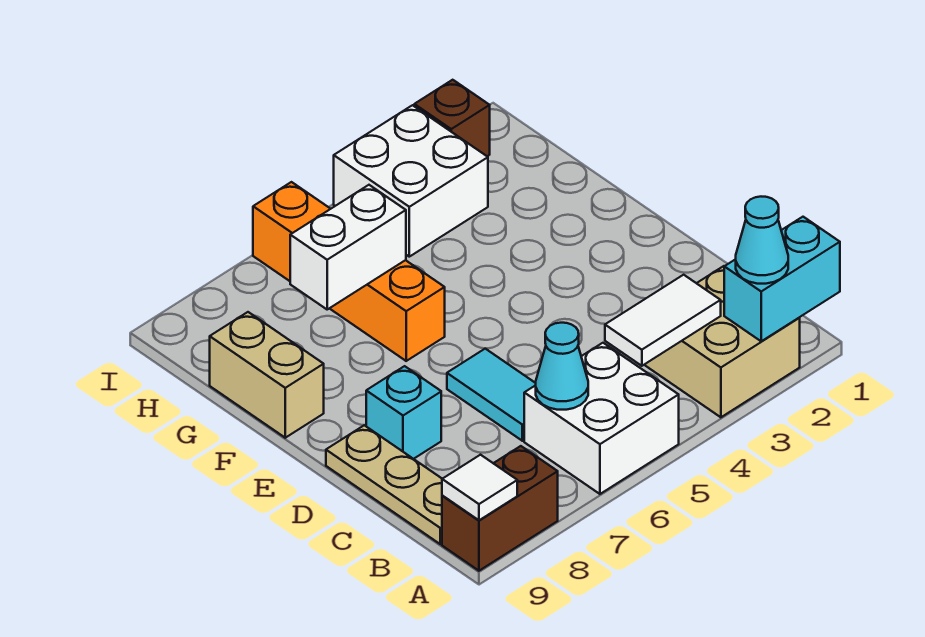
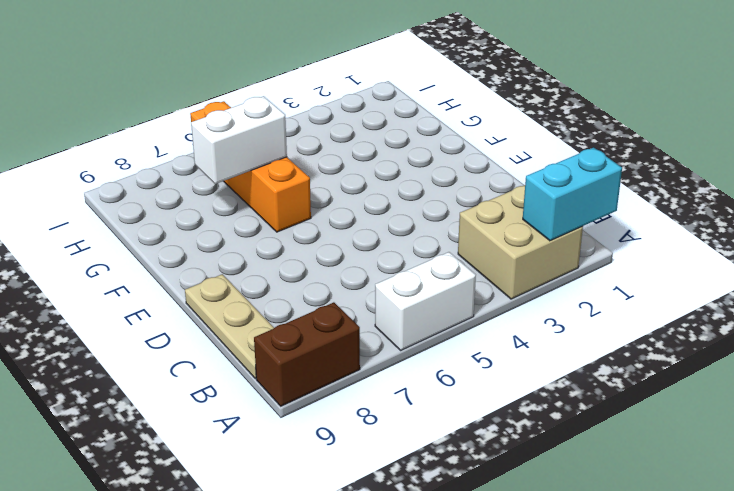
white brick A5:A6 level 1 -> white brick A5:B6 level 1
none -> cyan tile C6:D6 level 1
none -> cyan brick D8 level 1
none -> tan brick F9:G9 level 1

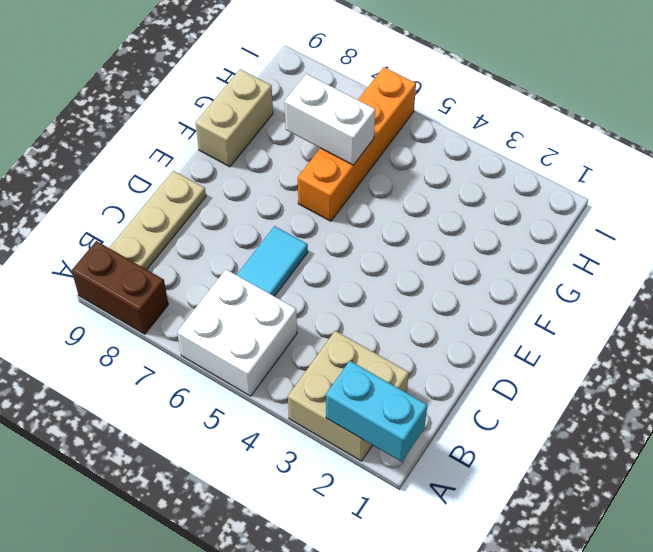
none -> cyan brick D8 level 1
none -> white brick H3:I4 level 1
none -> brown brick I2 level 1

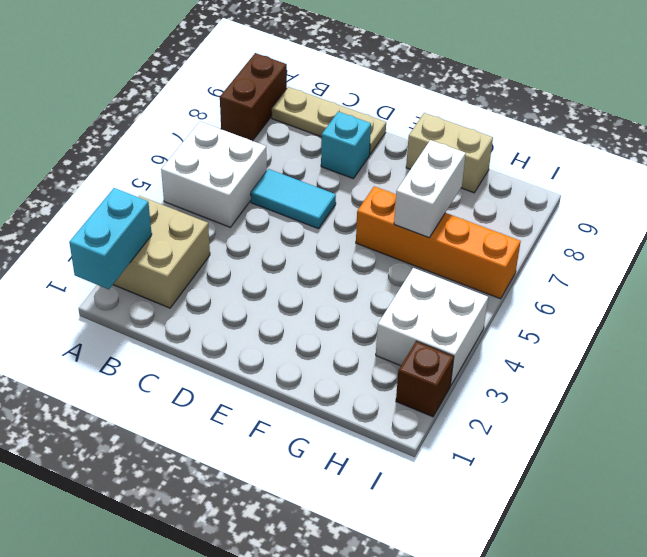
none -> white tile A9 level 2
none -> white tile B3:B4 level 2
none -> cyan cone B6 level 2

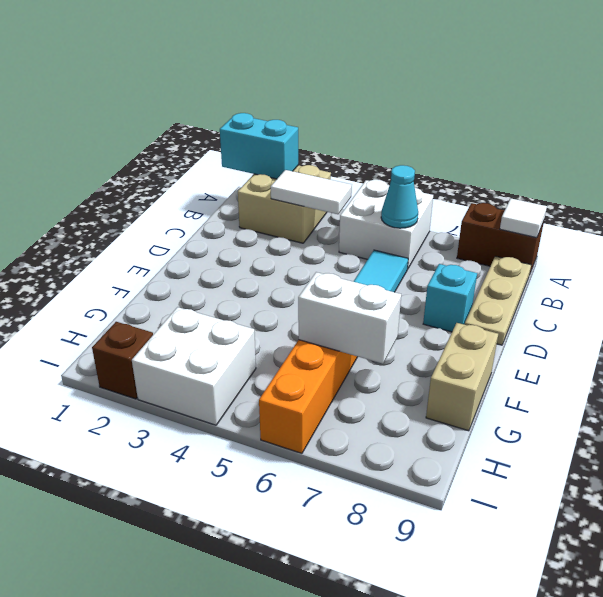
none -> cyan cone A2 level 3

